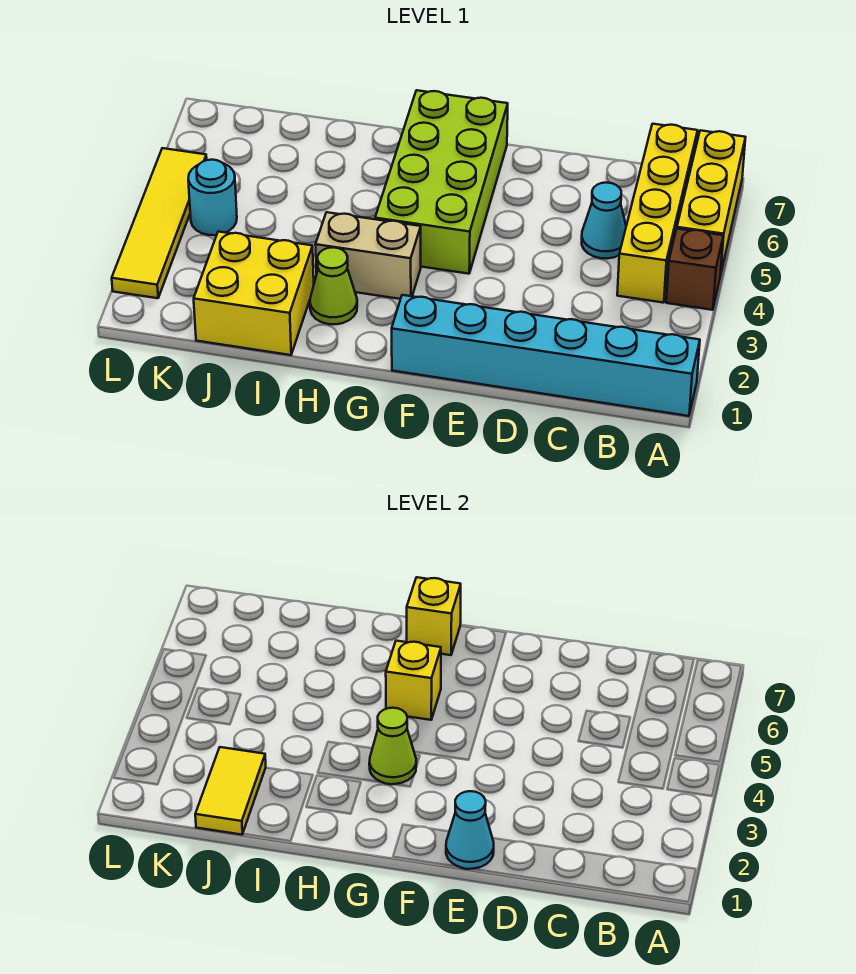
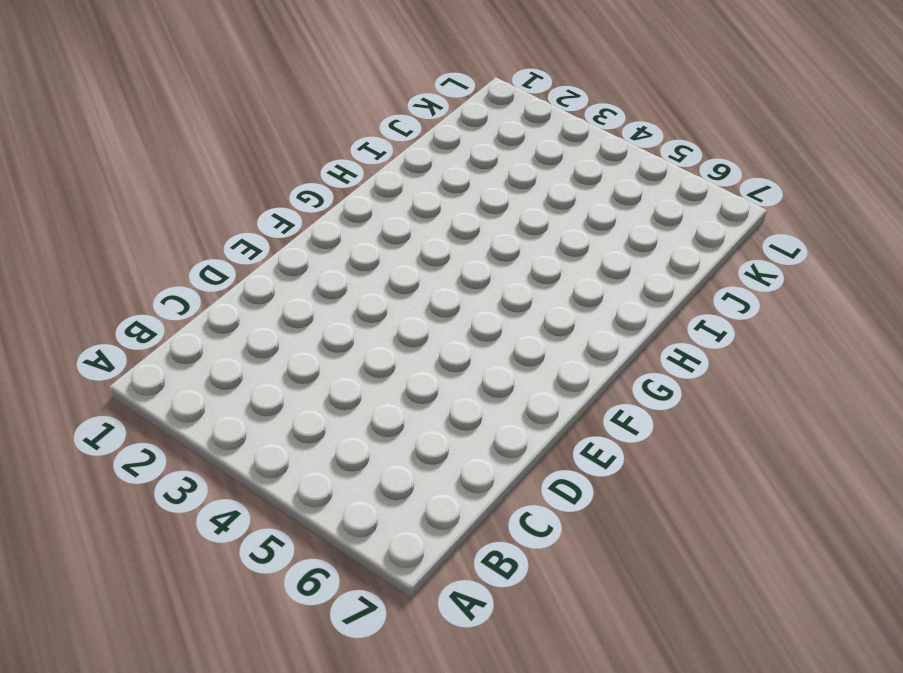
none -> cyan brick A1:F1 level 1
none -> brown brick A4 level 1
none -> yellow brick A5:A7 level 1

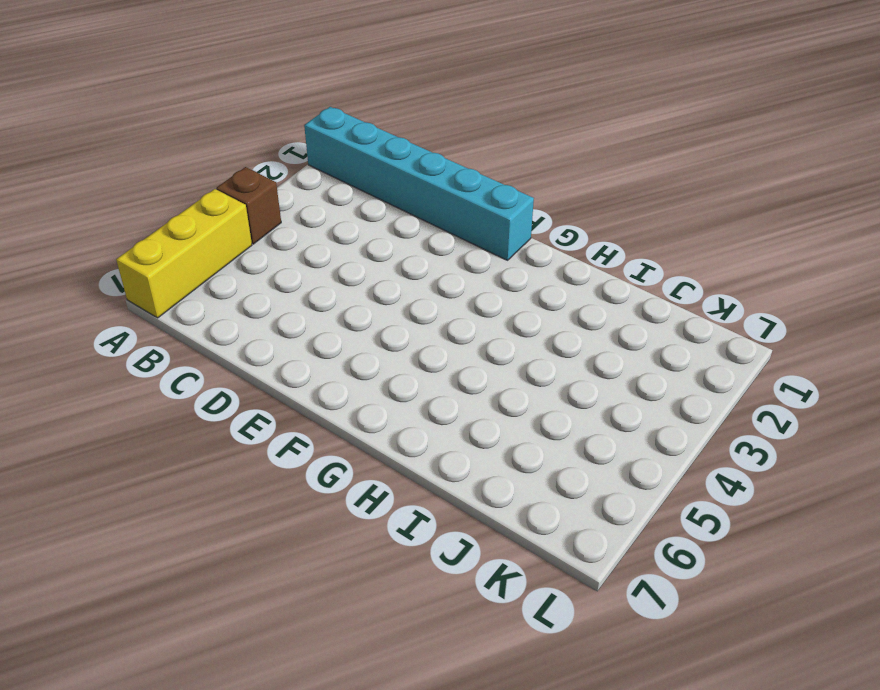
none -> yellow brick B4:B7 level 1
none -> cyan cone C5 level 1
none -> lime brick F4:G7 level 1

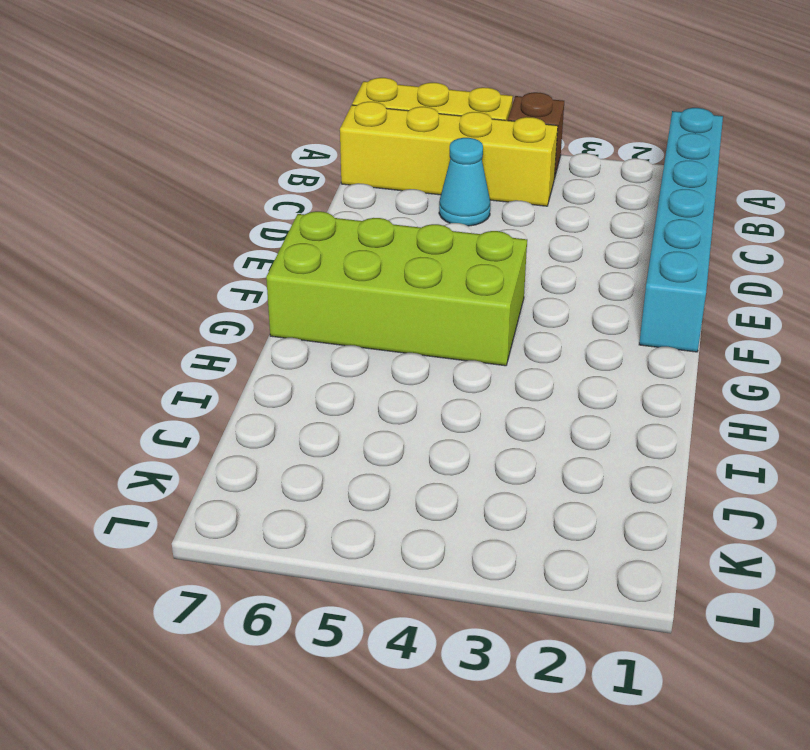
none -> tan brick G3:H3 level 1
none -> lime cone H2 level 1
none -> yellow brick I1:J2 level 1

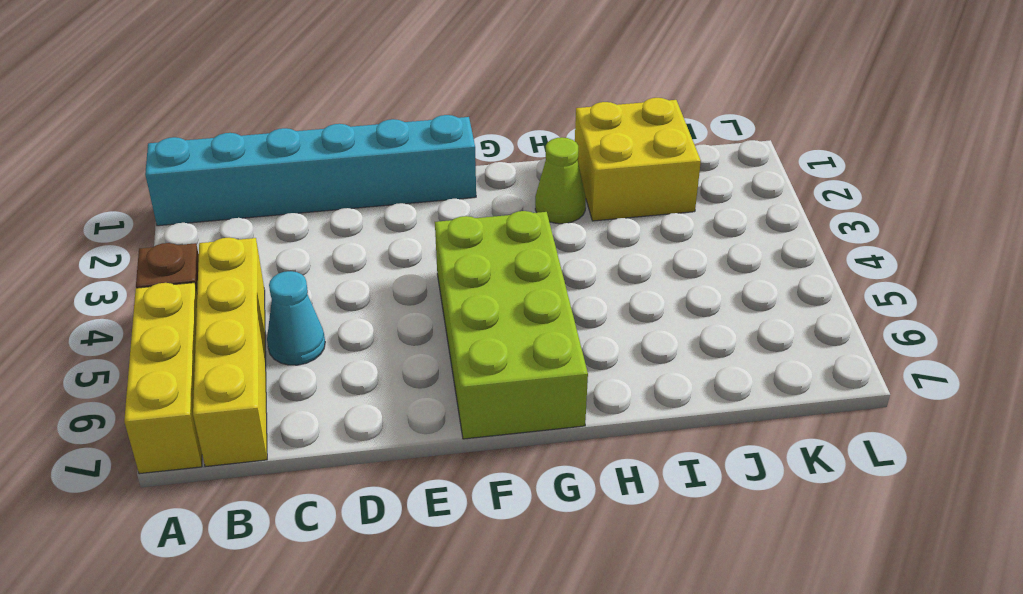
none -> tan brick G3:H3 level 1
none -> cyan round brick K4 level 1
none -> yellow tile L2:L5 level 1

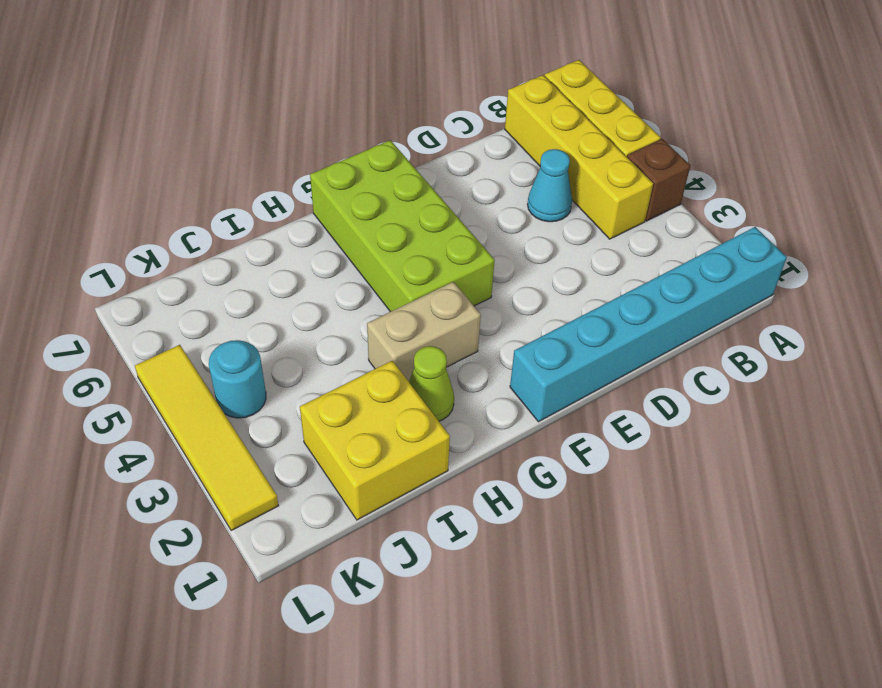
none -> cyan cone E1 level 2
none -> lime cone G3 level 2
none -> yellow brick G5 level 2

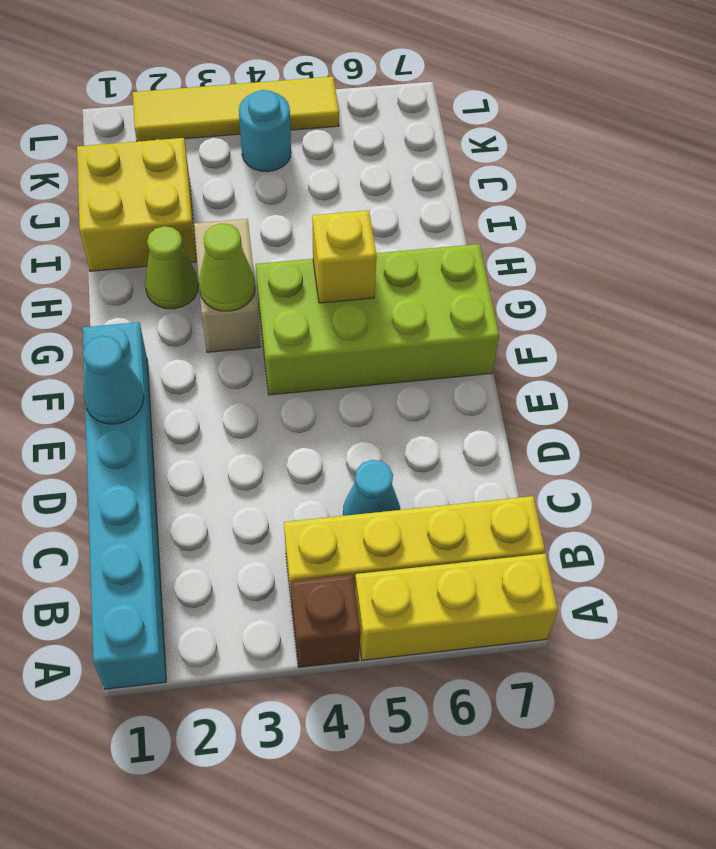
none -> yellow brick G7 level 2
none -> yellow tile J1:J2 level 2

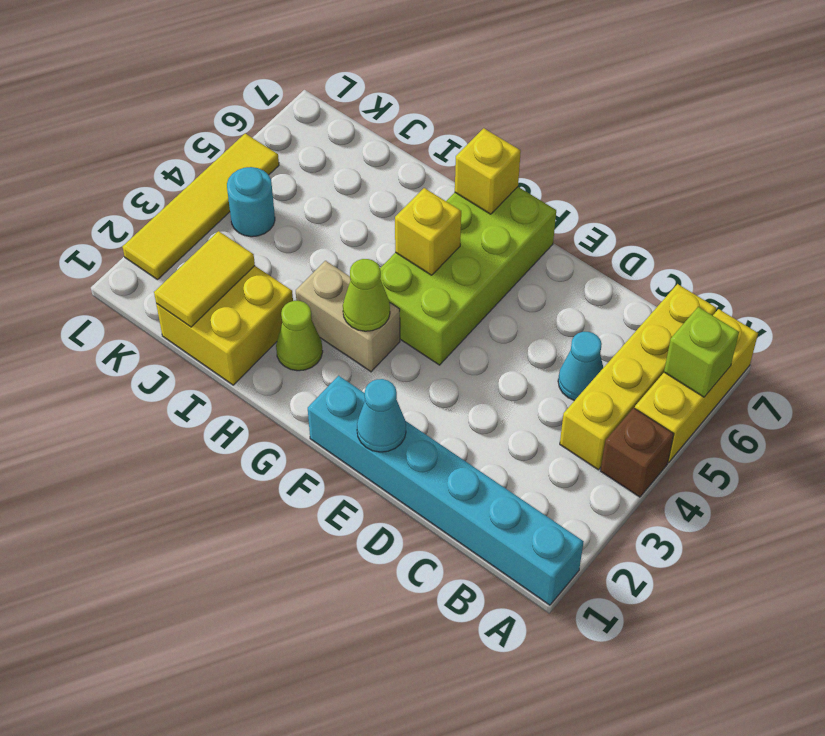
lime brick A6 level 2 -> none

